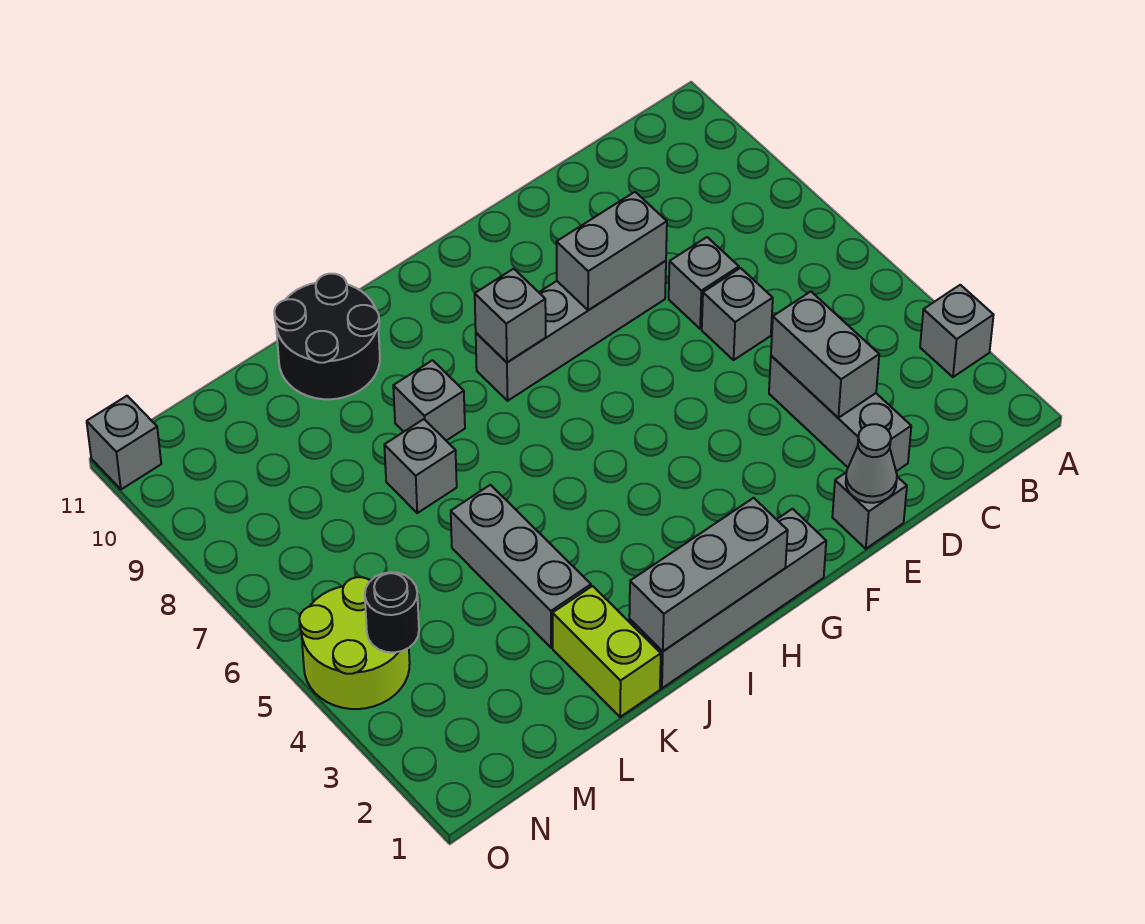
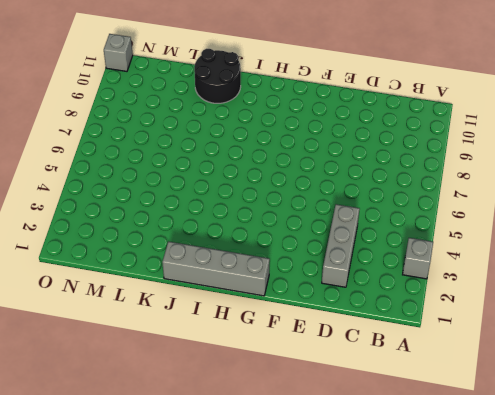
none -> grey brick D6 level 1
none -> grey brick D7 level 1
none -> grey brick E1 level 1

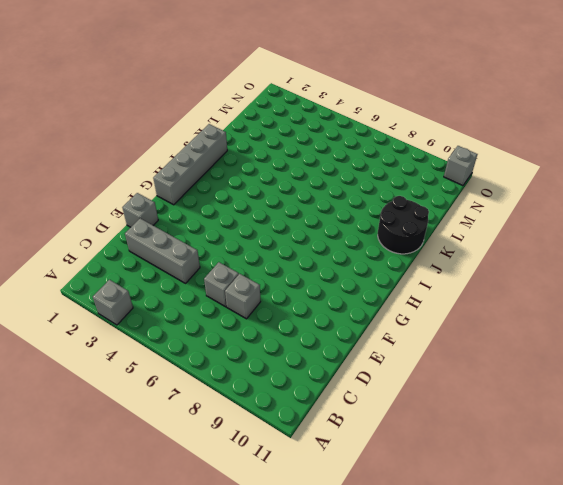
none -> grey brick E8:H8 level 1
none -> grey brick J8 level 1
none -> lime brick K1:K2 level 1

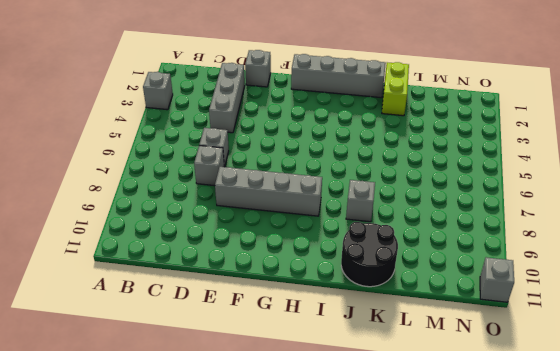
none -> grey brick K3:K5 level 1
none -> grey brick K7 level 1
none -> lime round brick N4:O5 level 1

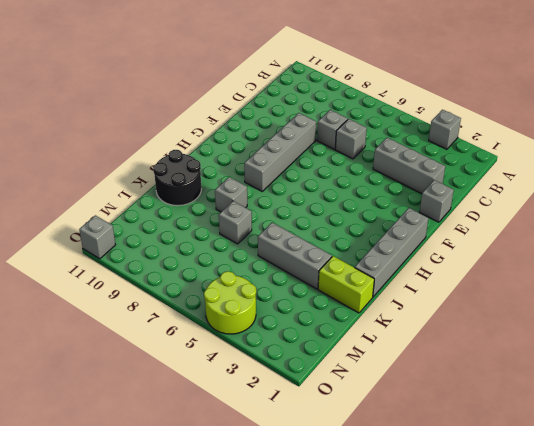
none -> grey brick D3:D4 level 2
none -> grey cone E1 level 2
none -> grey brick E8:F8 level 2

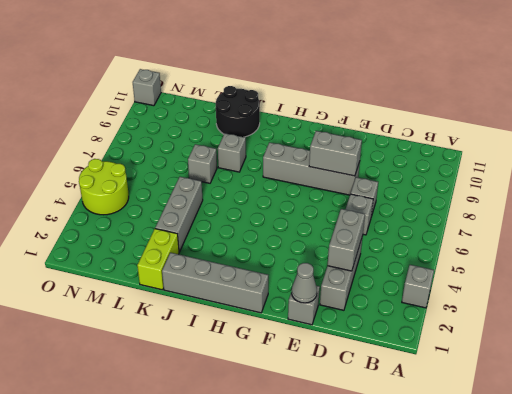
none -> grey brick H1:J1 level 2
none -> grey brick H8 level 2
none -> black round brick N4 level 2

